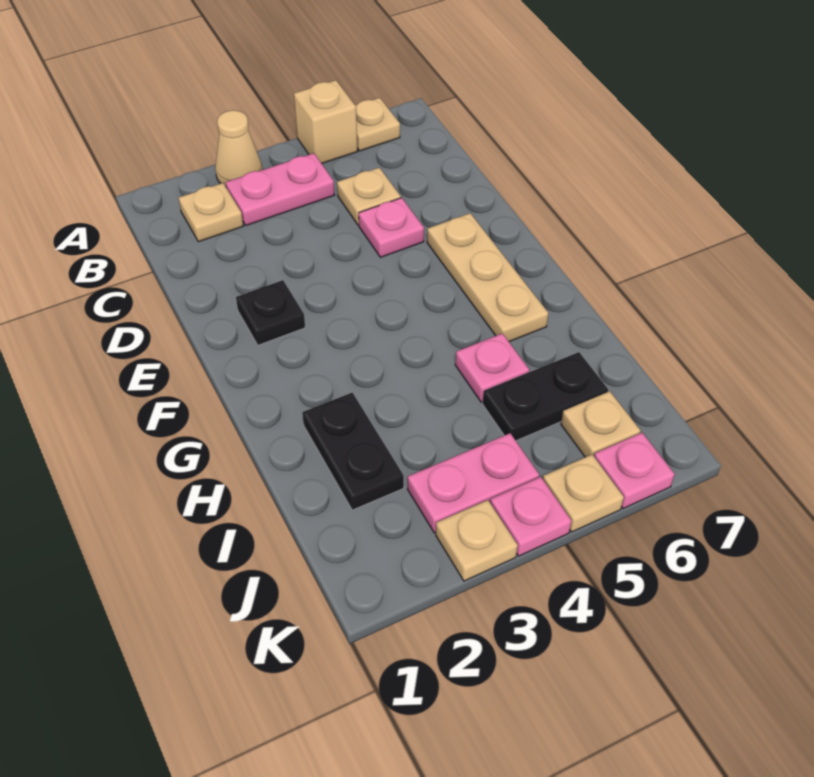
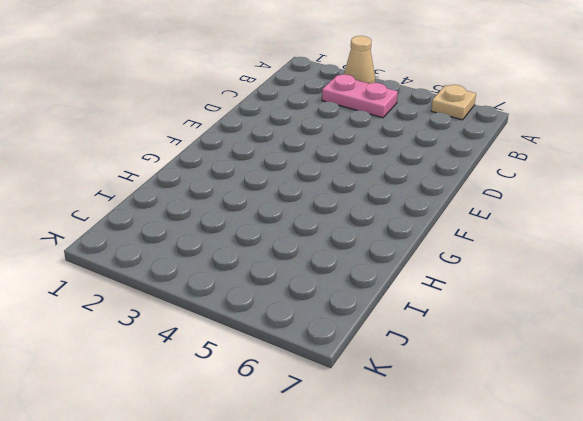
none -> tan brick A5 level 1
none -> tan plate B2 level 1
none -> tan plate C5 level 1

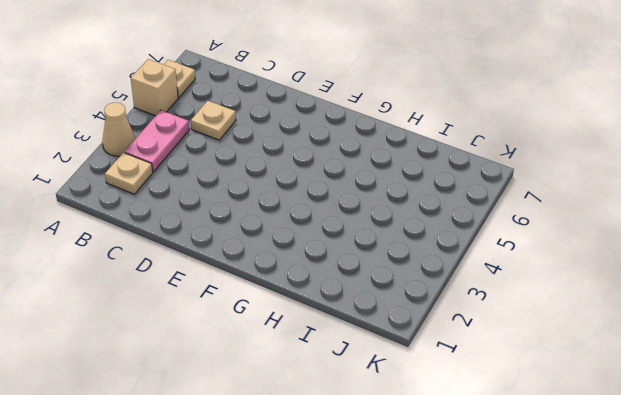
none -> pink plate D5 level 1
none -> black plate E2 level 1
none -> tan plate E6:G6 level 1

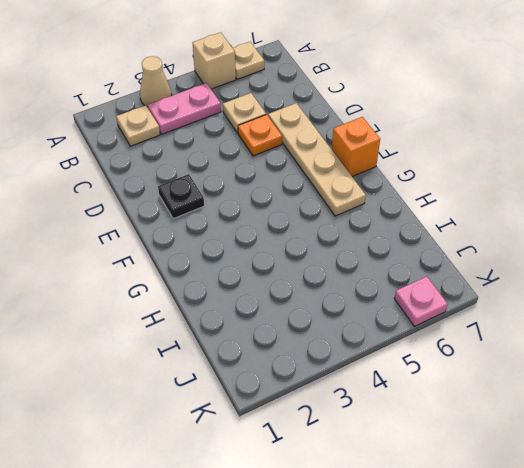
orange plate D5 level 1 -> pink plate D5 level 1
tan plate D6:G6 level 1 -> tan plate E6:G6 level 1
orange brick F7 level 1 -> none
none -> black plate H2:I2 level 1
none -> pink plate H5 level 1
none -> black plate I5:I6 level 1

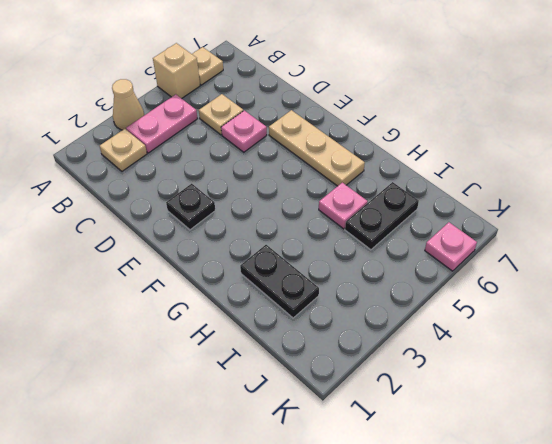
none -> pink plate J3:J4 level 1
none -> tan plate J6 level 1
none -> tan plate K3 level 1

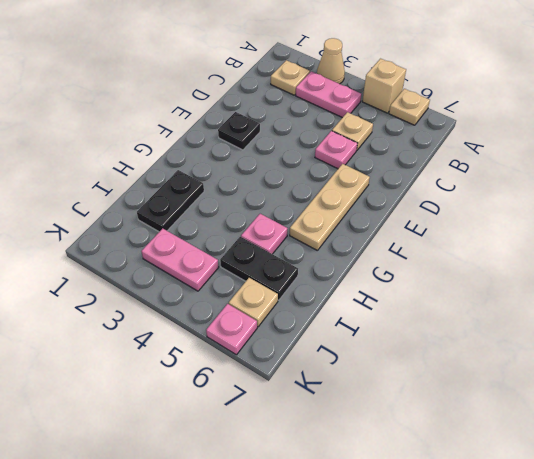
none -> tan plate K3 level 1
none -> pink plate K4 level 1
none -> tan plate K5 level 1

